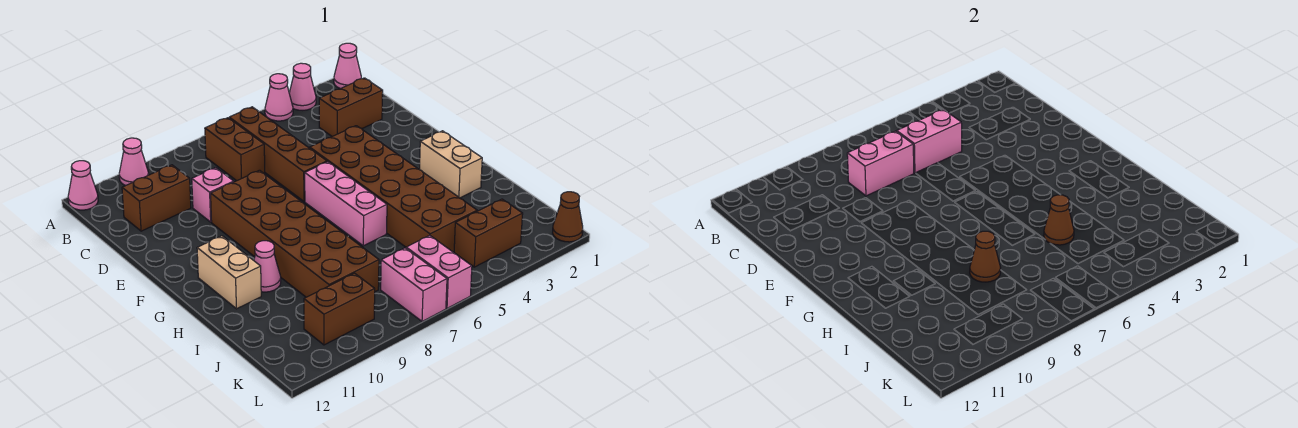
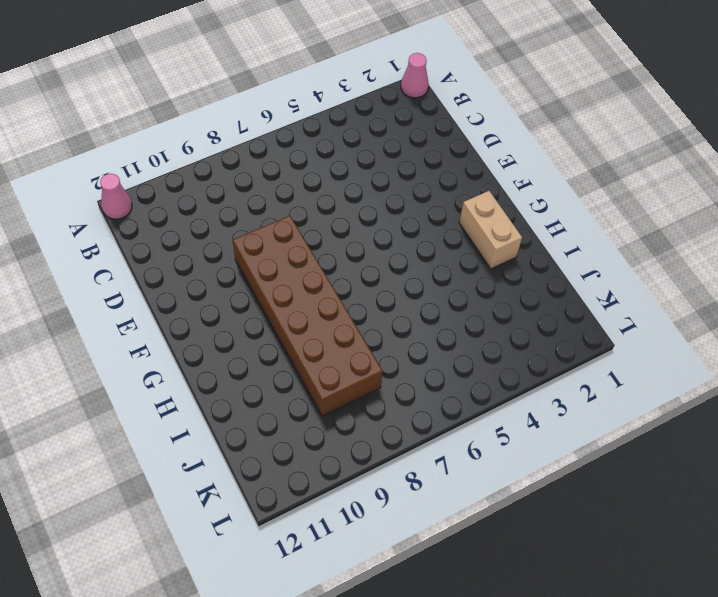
none -> pink cone A3 level 1
none -> pink cone A4 level 1
none -> pink cone A10 level 1

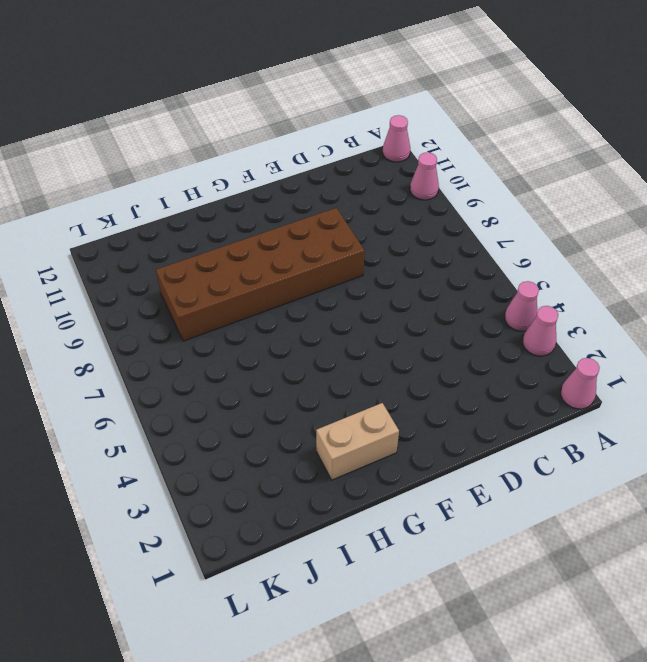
none -> brown brick B6:E6 level 1
none -> brown brick B7:C7 level 1
none -> brown brick C2:C3 level 1

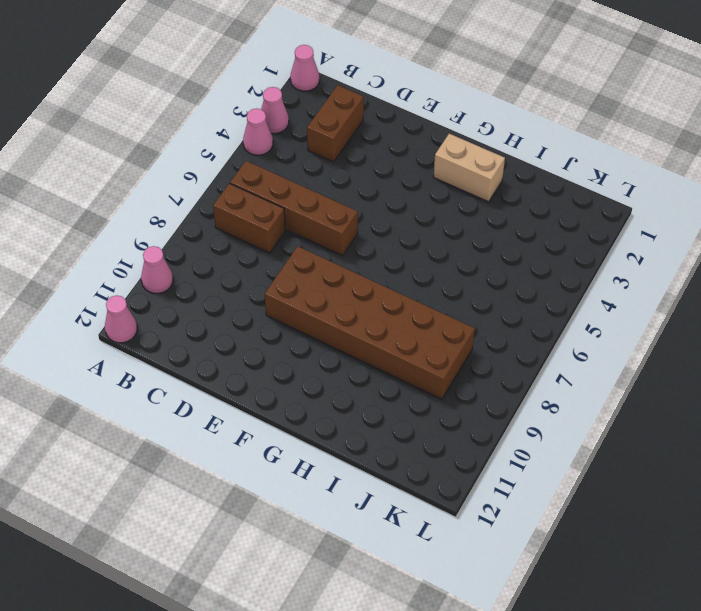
none -> brown brick C10:C11 level 1
none -> pink brick D9 level 1
none -> brown brick E4:J5 level 1

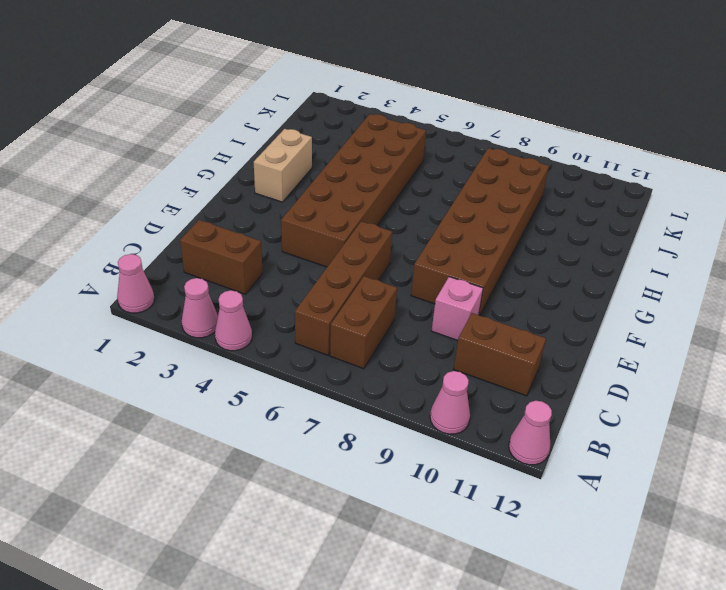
none -> pink brick F6:H6 level 1
none -> tan brick G11:H11 level 1
none -> pink cone H10 level 1

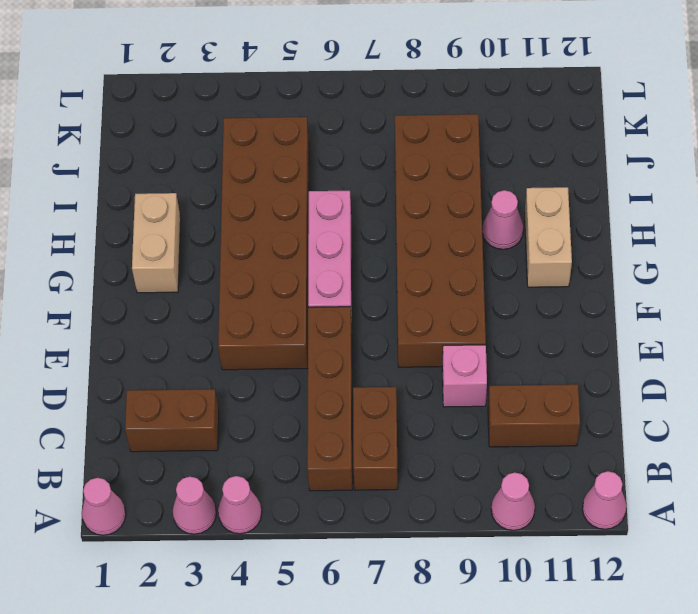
none -> brown brick K3:K4 level 1
none -> pink brick K6:L6 level 1
none -> pink brick K7:L7 level 1

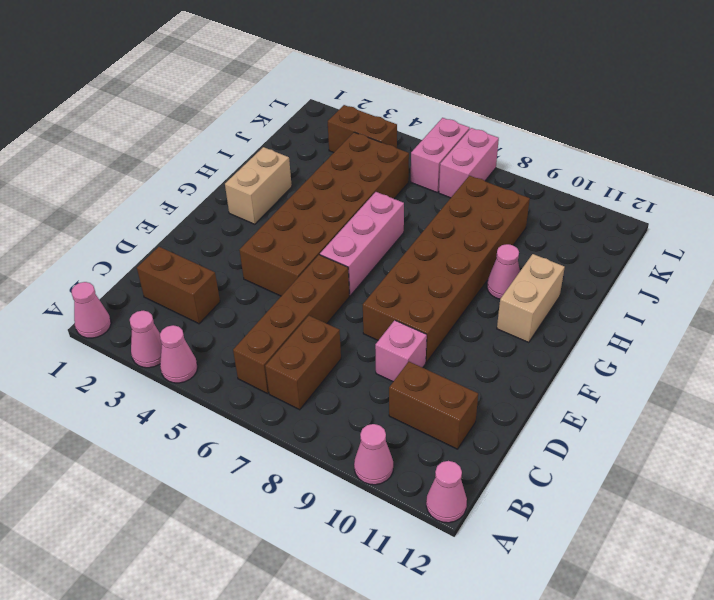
none -> brown brick K9:K10 level 1
none -> brown cone L1 level 1
none -> pink brick C5:C6 level 2

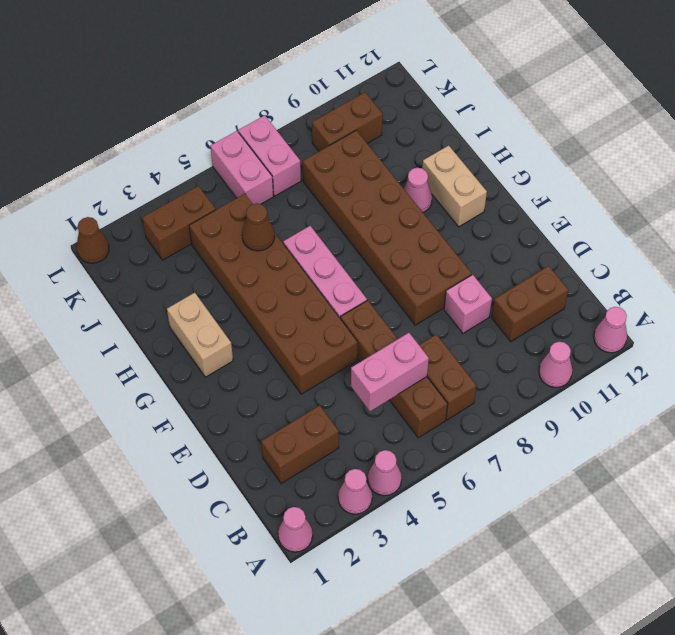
none -> pink brick C7:C8 level 2
none -> brown cone I8 level 2

